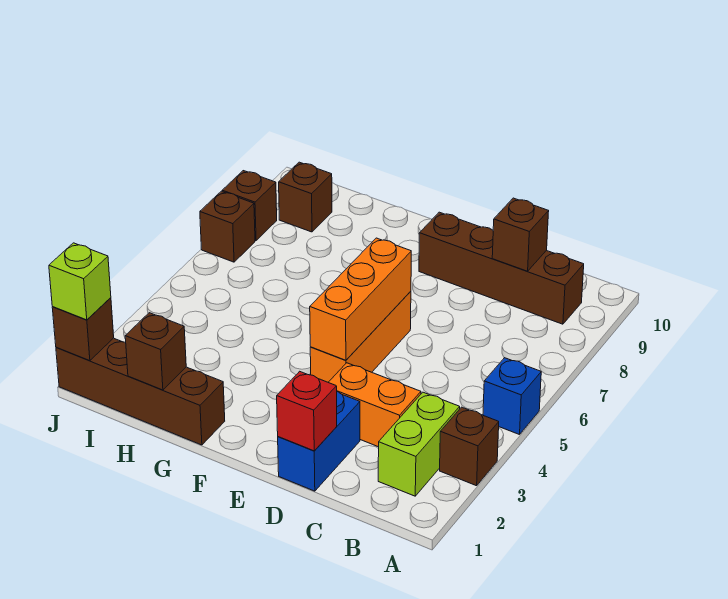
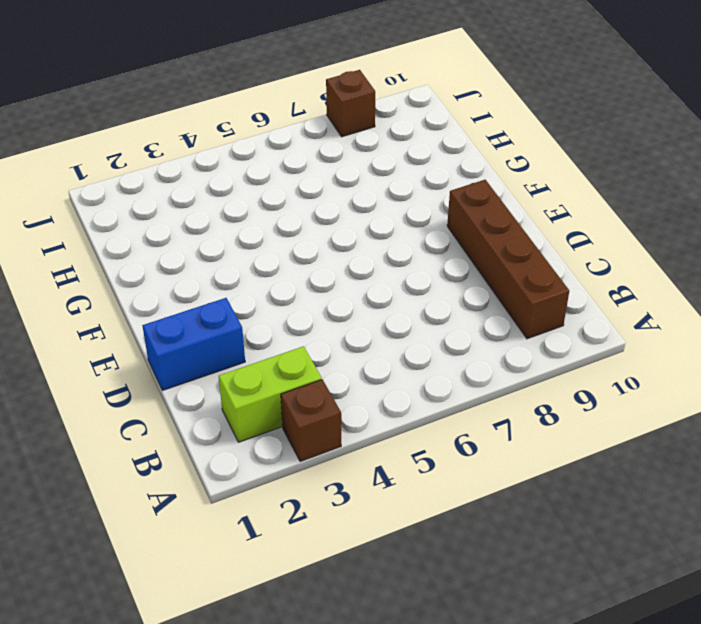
none -> blue brick A5 level 1
none -> orange brick C3:D3 level 1
none -> orange brick E4:E6 level 1

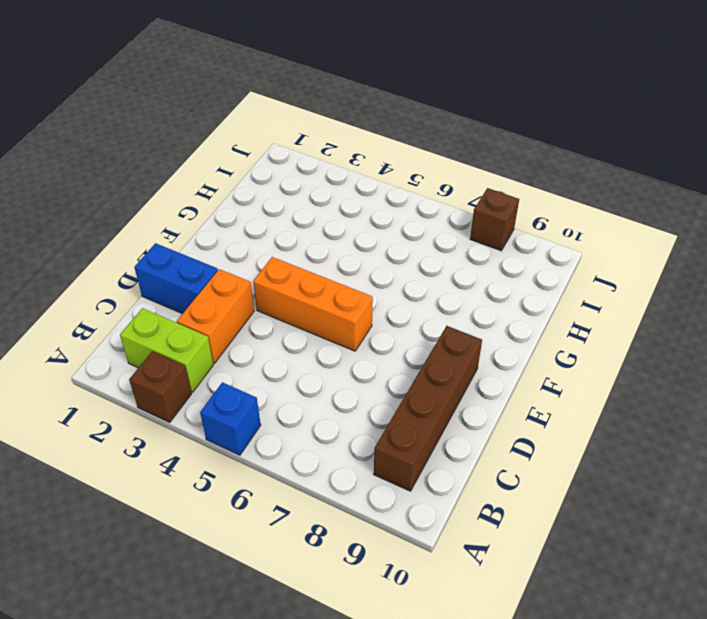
none -> brown brick G1:J1 level 1
none -> brown brick I9 level 1
none -> brown brick J7 level 1

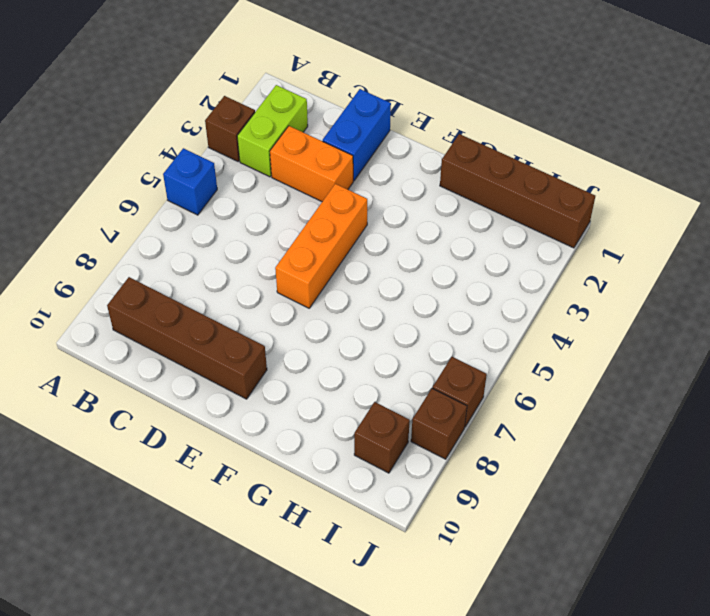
none -> brown brick C9 level 2
none -> red brick D1 level 2
none -> orange brick E4:E6 level 2

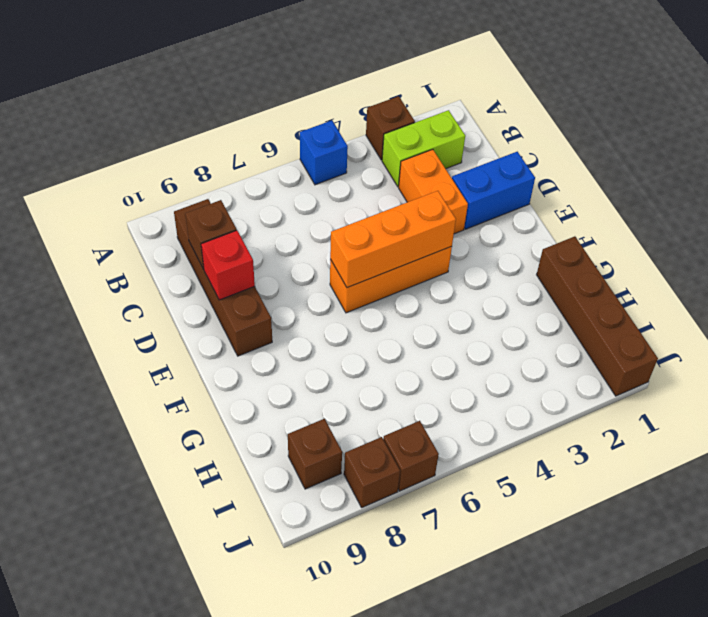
red brick D9 level 2 -> red brick D1 level 2
none -> brown brick H1 level 2
none -> brown brick J1 level 2
none -> lime brick J1 level 3

